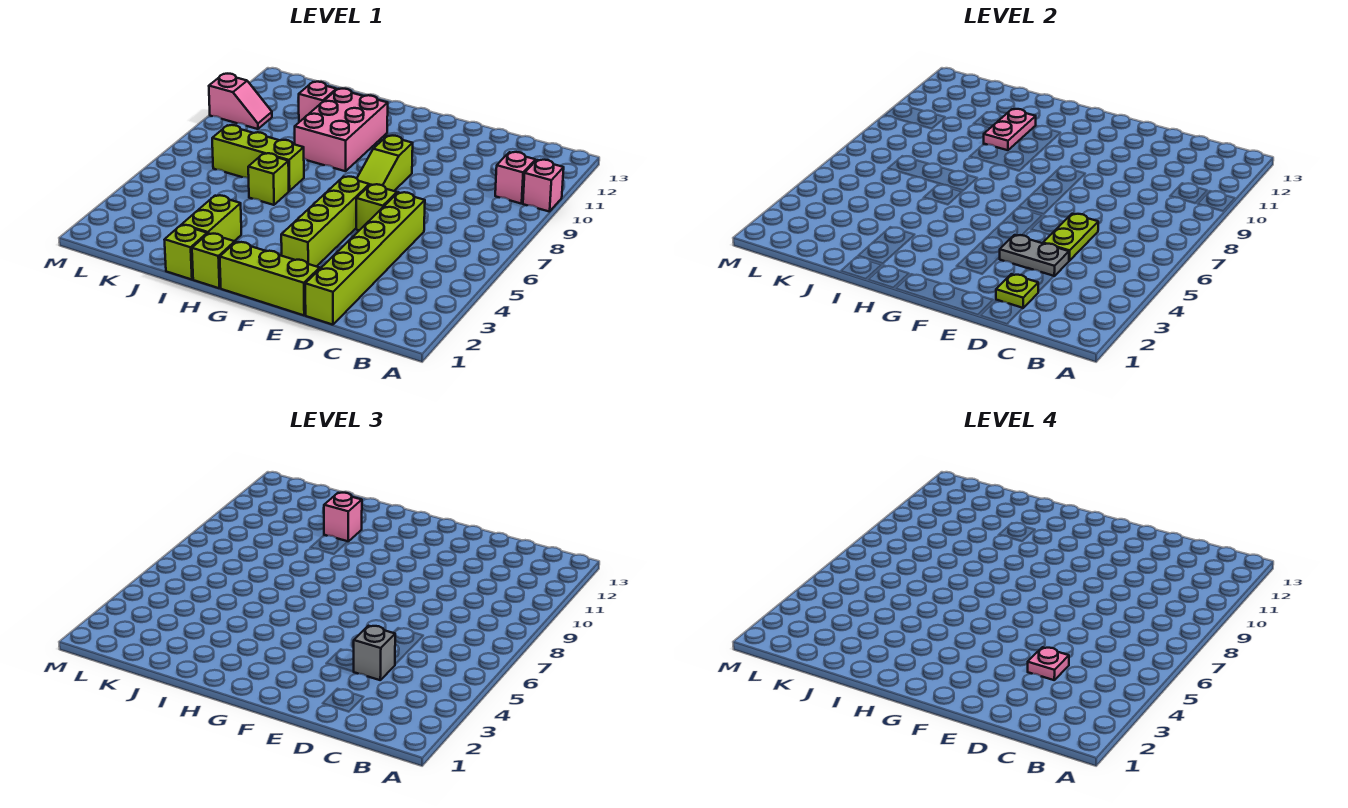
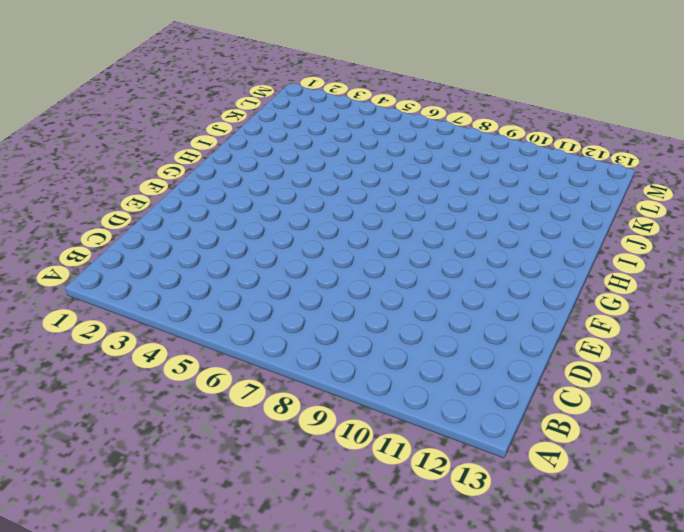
none -> pink brick A10 level 1
none -> pink brick B10 level 1
none -> lime brick D1:D6 level 1

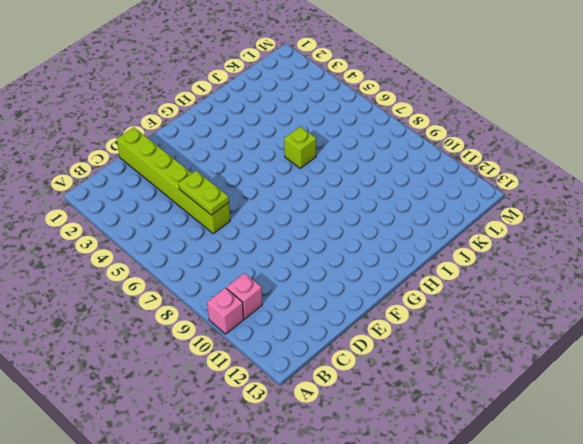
none -> lime brick E1:G1 level 1
none -> lime brick E6 level 1
none -> lime brick F3:F6 level 1

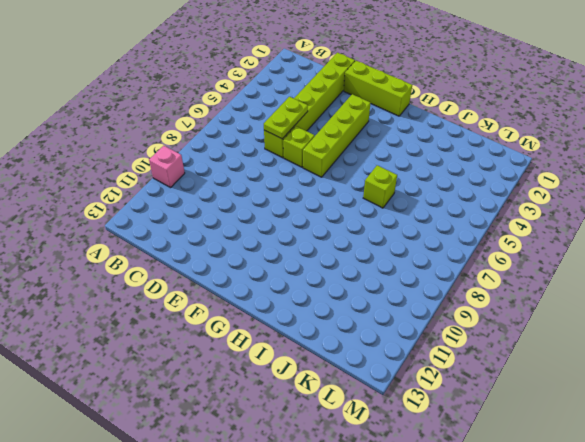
none -> pink brick B10 level 1
none -> lime slope F7:F9 level 1 top 9
none -> lime brick H1 level 1

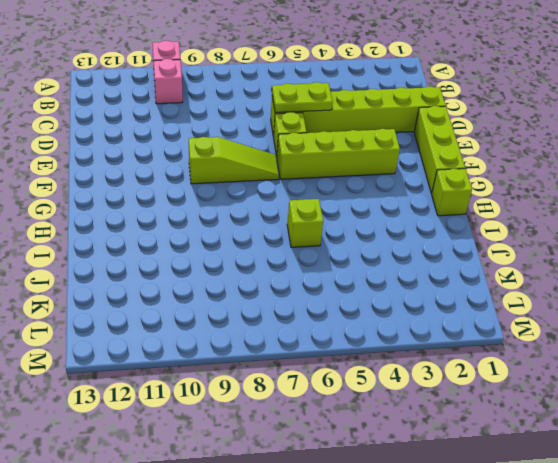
none -> pink brick H9:I11 level 1
none -> lime brick I1 level 1
none -> lime brick I2:I3 level 1

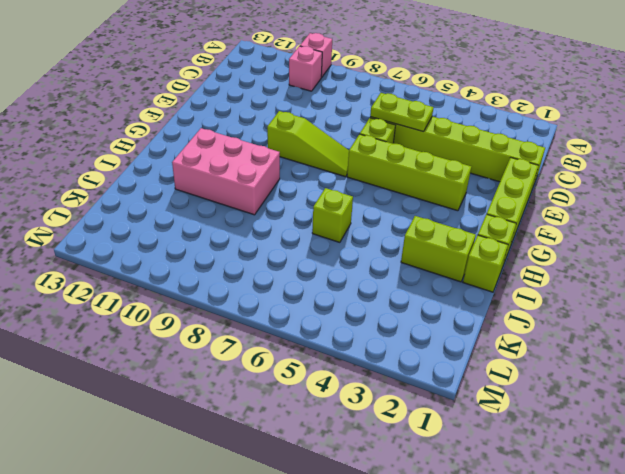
none -> lime brick I7:K7 level 1
none -> pink brick J11 level 1
none -> pink slope L10:M10 level 1 top M

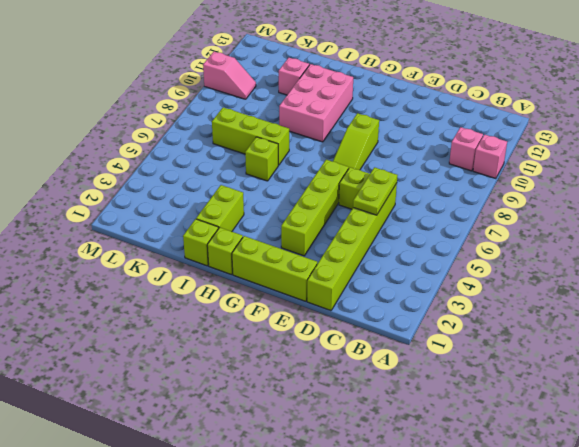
none -> lime plate D2 level 2
none -> grey plate D4:E4 level 2
none -> pink plate I10:I11 level 2

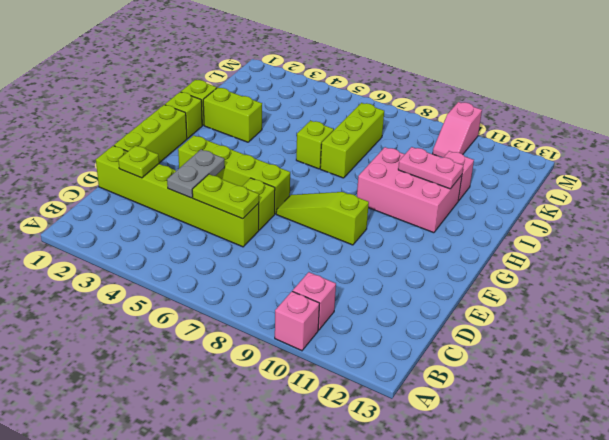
none -> grey brick D4 level 3
none -> pink brick I11 level 3
none -> pink plate D4 level 4

